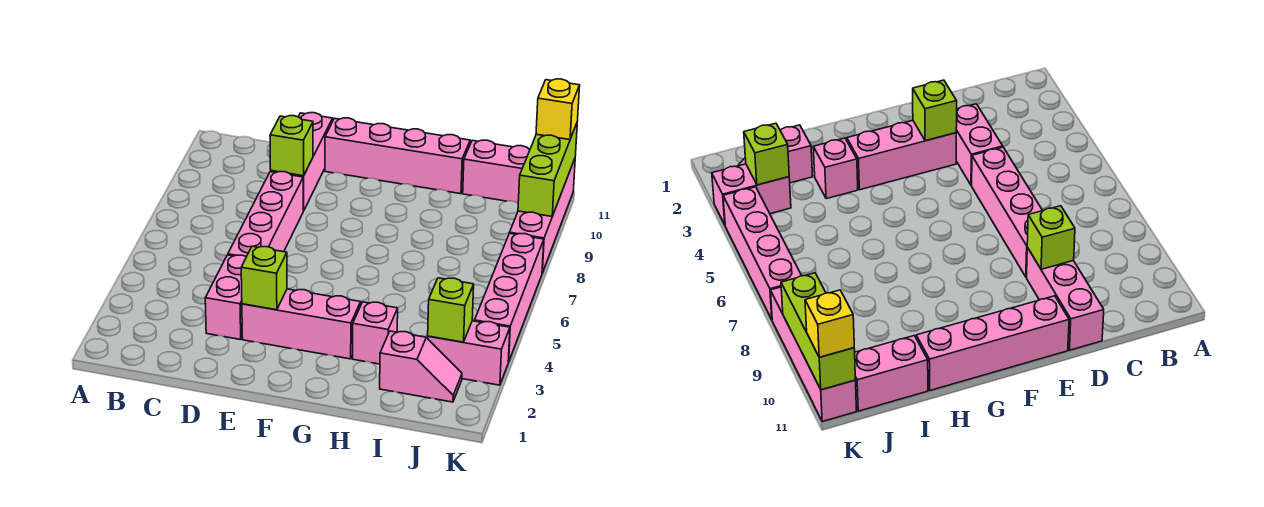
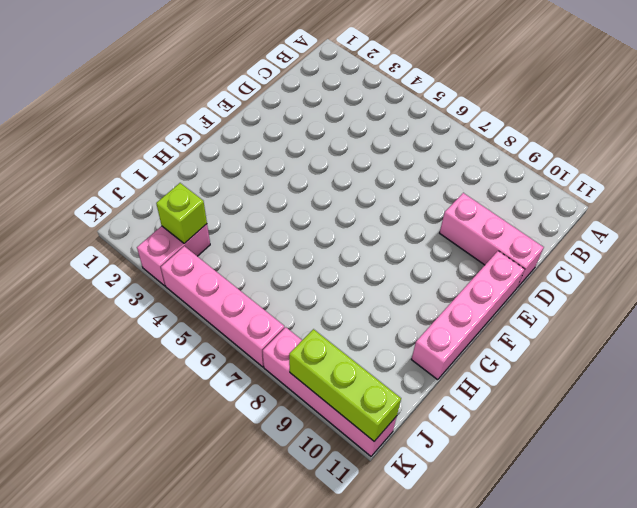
none -> pink brick D3:D4 level 1
none -> pink brick D5:D8 level 1
none -> pink brick E3:G3 level 1

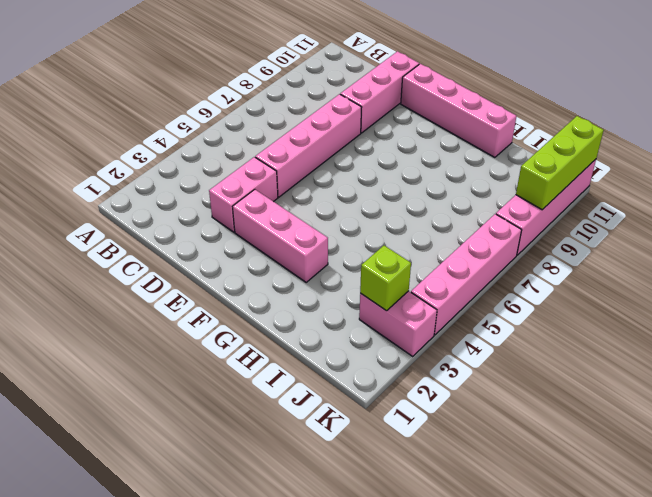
none -> pink brick H3 level 1
none -> pink slope I2:J2 level 1 top I
none -> pink brick I11:J11 level 1

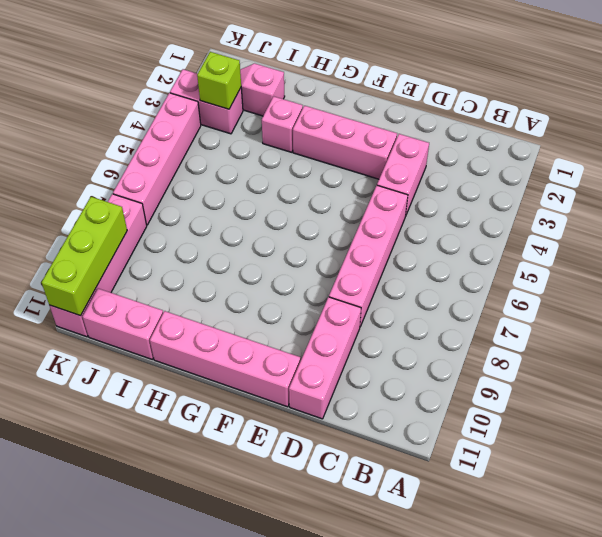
none -> lime brick D9 level 2
none -> lime brick E3 level 2
none -> yellow brick K11 level 3

